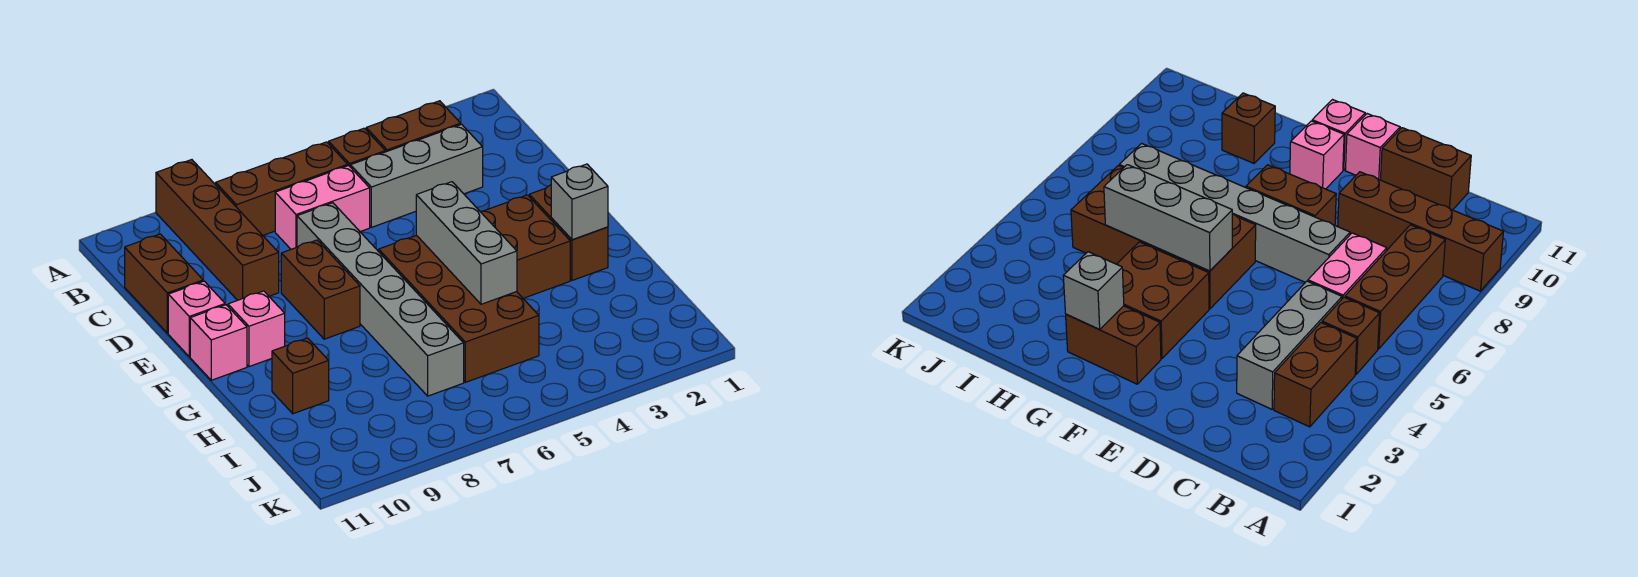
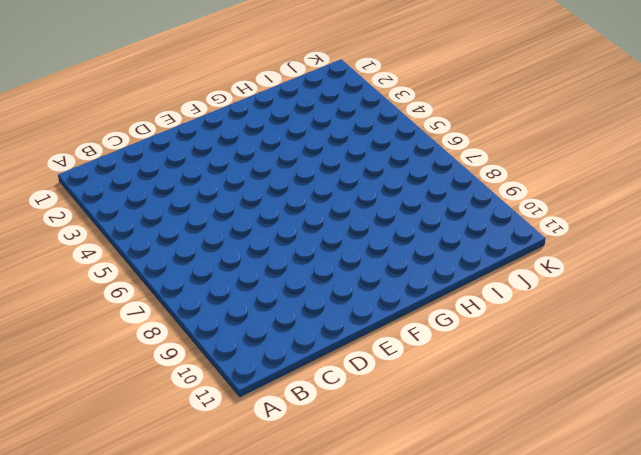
none -> brown brick A9:D9 level 1
none -> brown brick B3:B4 level 1
none -> brown brick B5 level 1

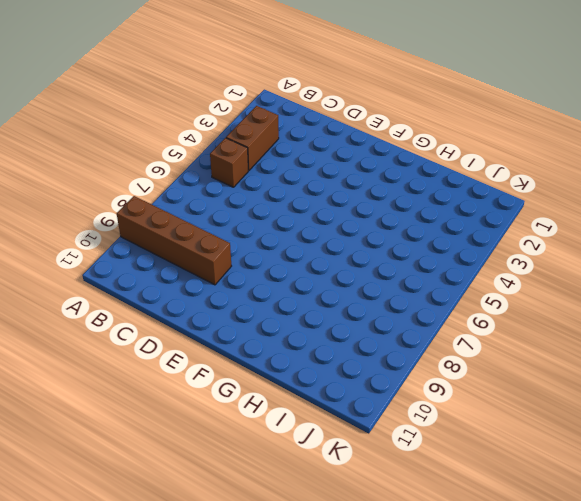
none -> brown brick B6:B8 level 1
none -> grey brick C3:C5 level 1
none -> pink brick C6:C7 level 1

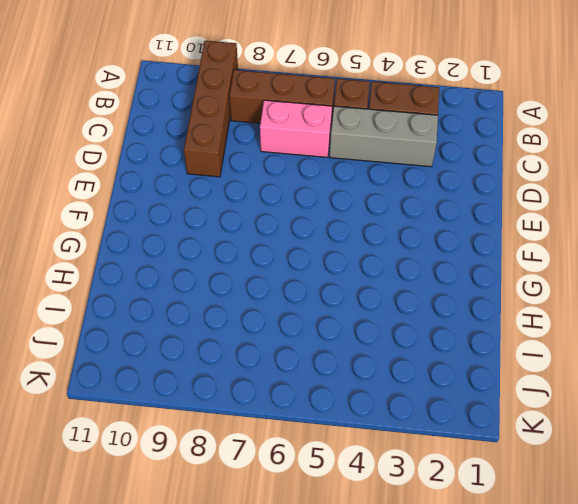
none -> brown brick C11:D11 level 1
none -> grey brick D7:I7 level 1
none -> brown brick E8:F8 level 1

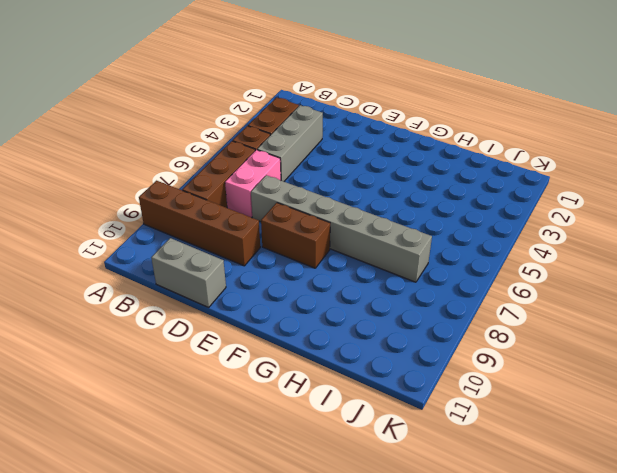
grey brick C11:D11 level 1 -> brown brick C11:D11 level 1
none -> pink brick E11 level 1
none -> brown brick F2:G2 level 1
none -> brown brick F3:G4 level 1

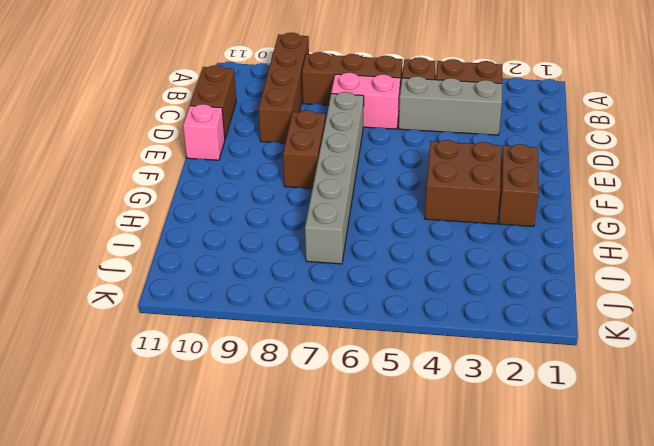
none -> brown brick F5:I6 level 1
none -> pink brick F10 level 1
none -> pink brick F11 level 1

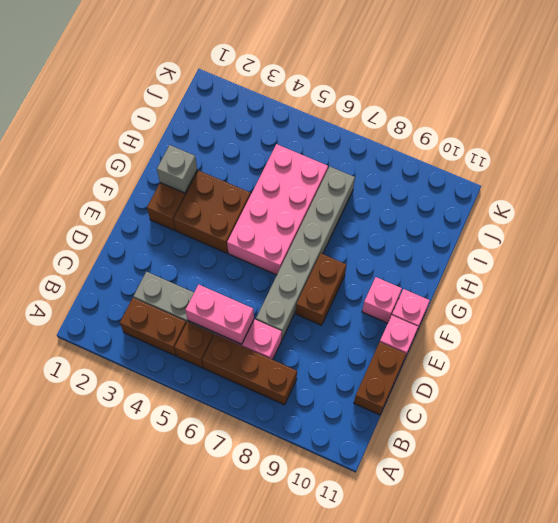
pink brick C5:C6 level 2 -> none
pink brick F5:I6 level 1 -> brown brick F5:I6 level 1
none -> brown brick A9:D9 level 1
none -> brown brick H10 level 1
none -> grey brick F5:H5 level 2

